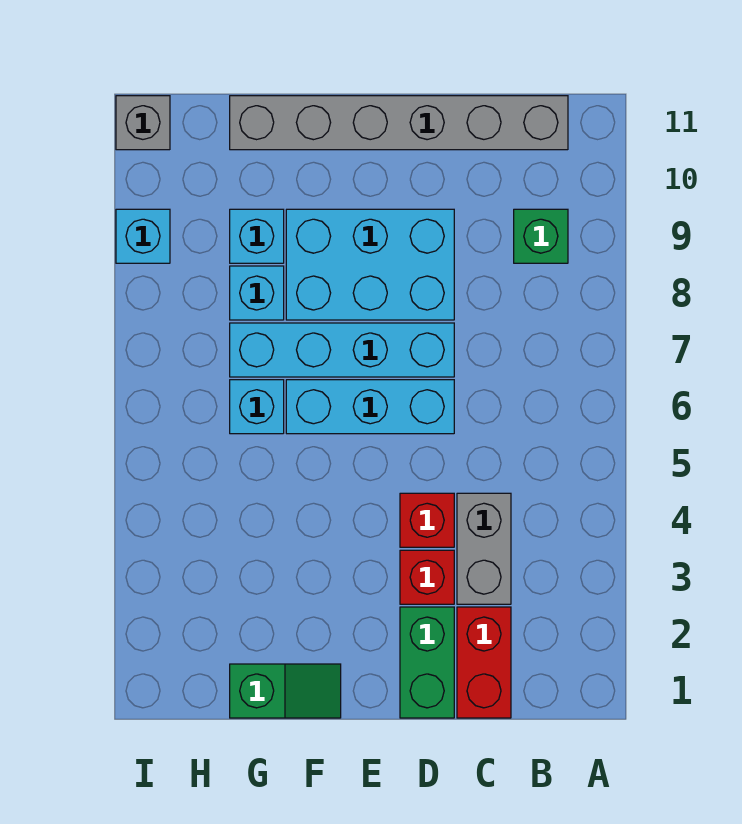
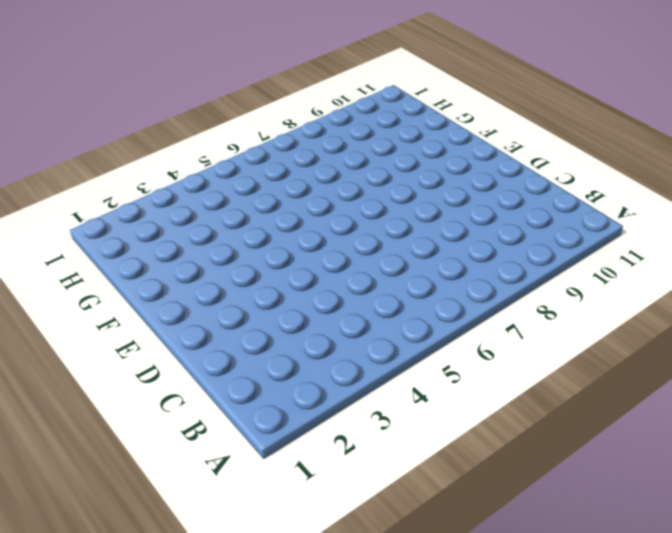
none -> green brick B9 level 1
none -> grey brick B11:G11 level 1
none -> red brick C1:C2 level 1

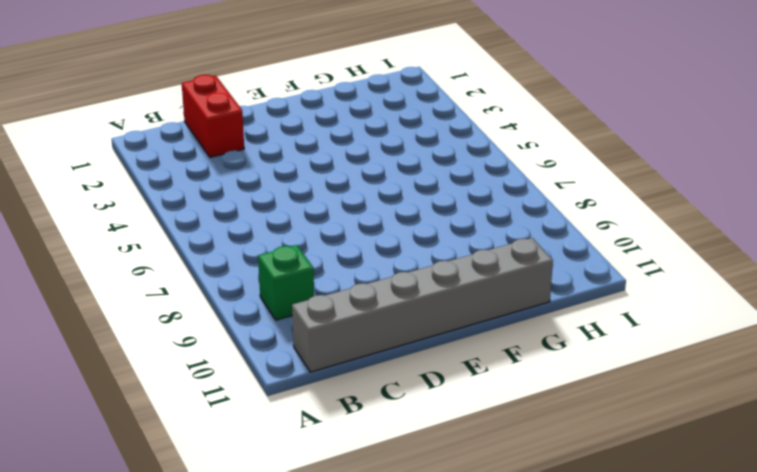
none -> grey brick C3:C4 level 1
none -> green brick D1:D2 level 1
none -> red brick D3 level 1

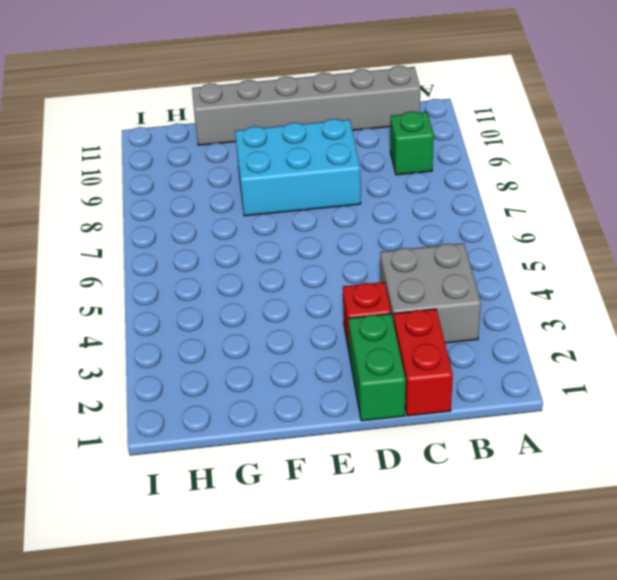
grey brick B3:C4 level 1 -> grey brick C3:C4 level 1
none -> red brick D4 level 1
none -> cyan brick D6:F6 level 1
none -> cyan brick D7:G7 level 1

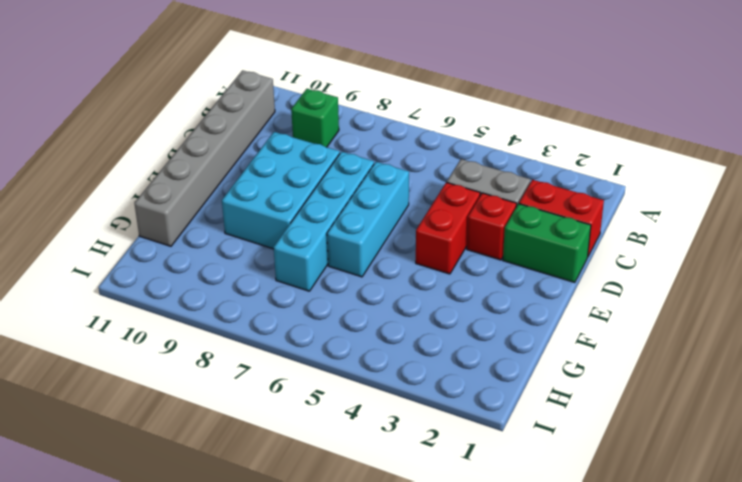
red brick D4:E4 level 1 -> red brick D4 level 1
none -> green slope F1:G1 level 1 top G
none -> cyan brick G6 level 1
none -> cyan brick G8 level 1

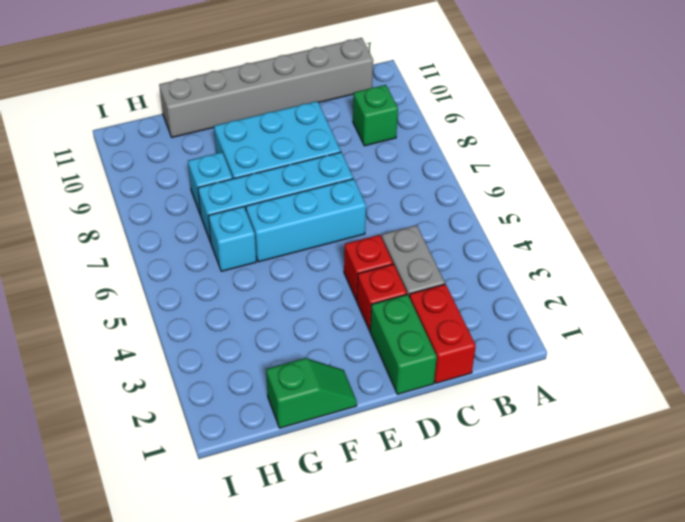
none -> cyan brick G9 level 1
none -> cyan brick I9 level 1
none -> grey brick I11 level 1

